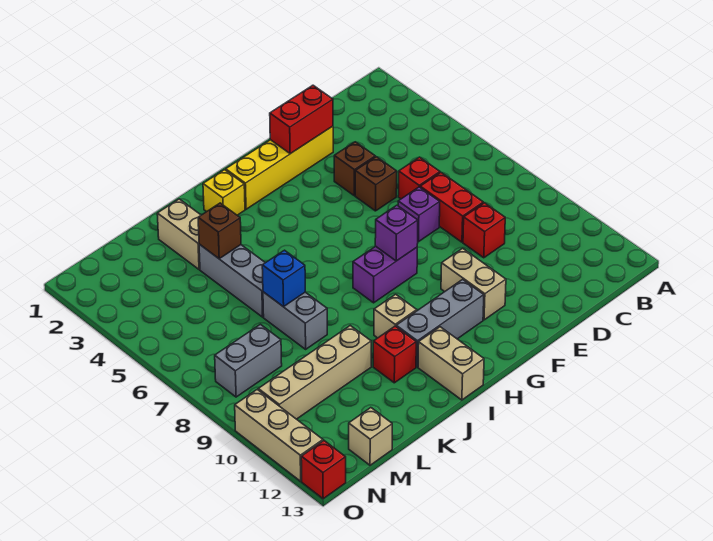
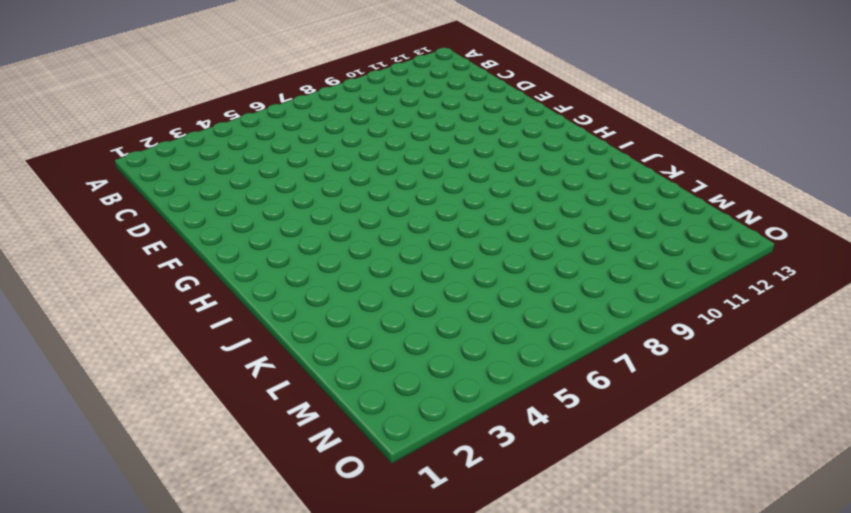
none -> red brick D6 level 1
none -> red brick D7:D8 level 1
none -> red brick D9 level 1

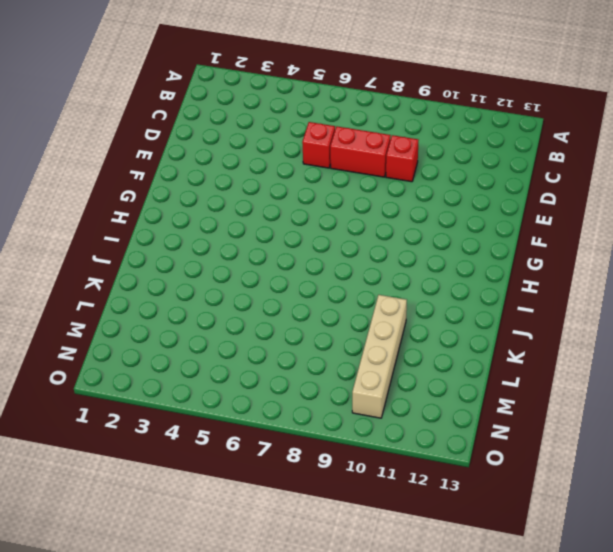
none -> yellow brick E2:H2 level 1
none -> brown brick E4 level 1
none -> brown brick E5 level 1

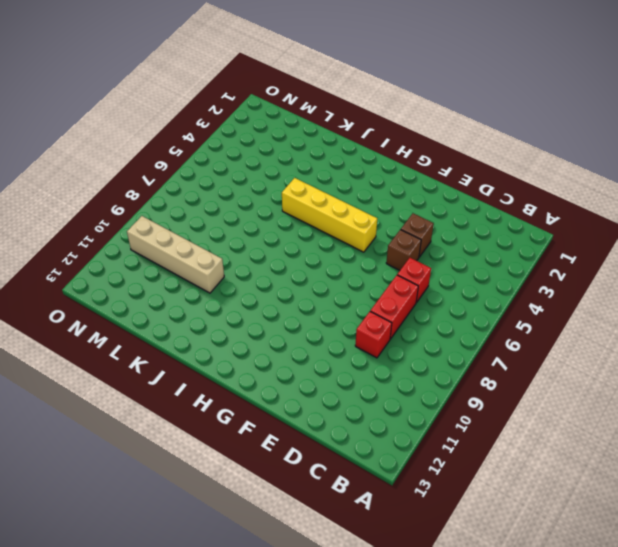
yellow brick G5:J5 level 1 -> yellow brick E2:H2 level 1
none -> purple brick E7 level 1
none -> tan brick F10:F11 level 1
none -> purple brick G8:H8 level 1

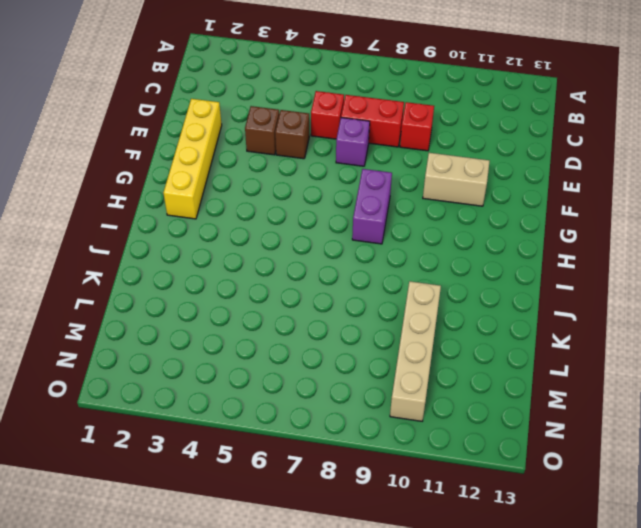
none -> grey brick G11:I11 level 1
none -> yellow brick I2 level 1
none -> tan brick I10 level 1

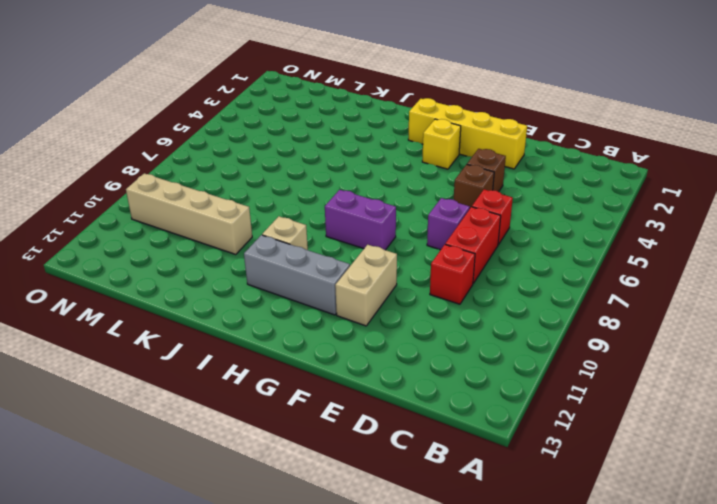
yellow brick G3 level 1 -> yellow brick I2 level 1
none -> tan brick I12:I13 level 1
none -> red brick J11 level 1
none -> tan brick K2:K3 level 1

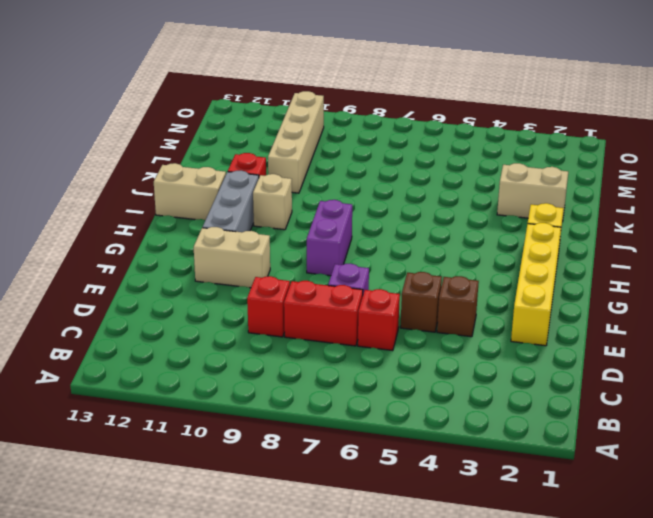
none -> grey brick K4:K6 level 1
none -> grey brick K7:K8 level 1
none -> grey brick M8:N8 level 1

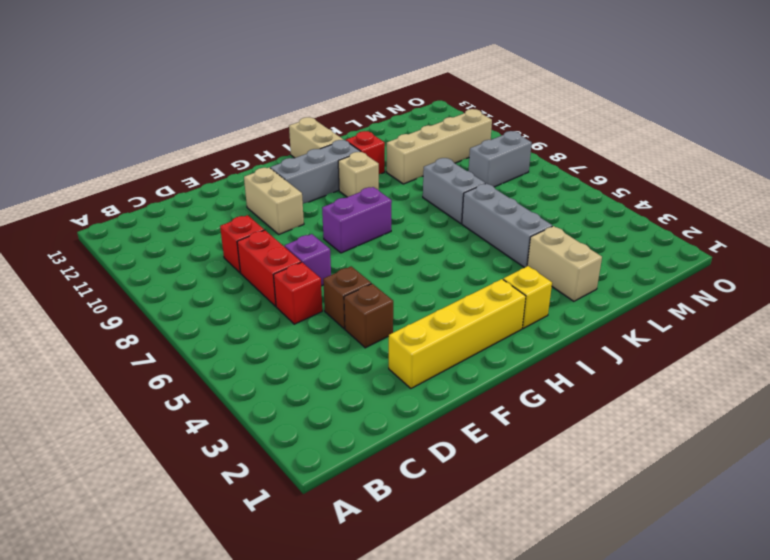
none -> tan brick M13 level 1
none -> tan brick O10:O12 level 1
none -> red brick O13 level 1

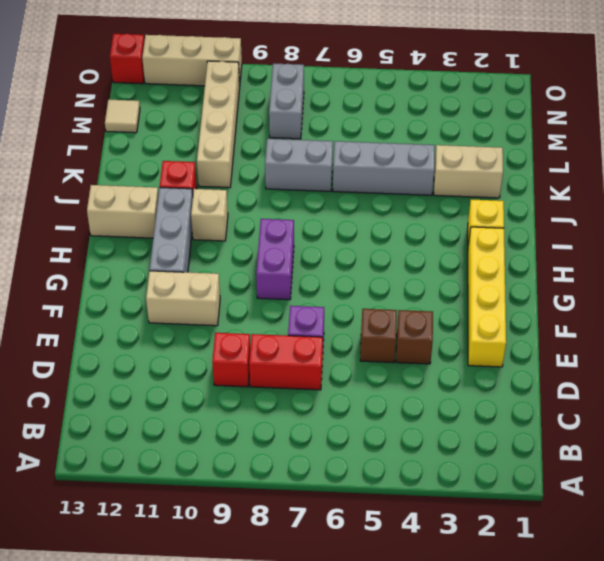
tan tile M13 level 1 -> tan brick M13 level 1
none -> red brick D6 level 1
none -> red brick E2:F2 level 2
none -> purple brick G8 level 2

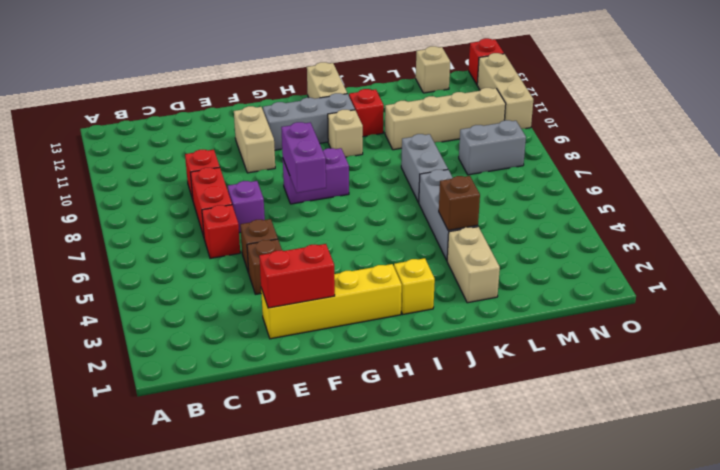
purple brick G7:G8 level 2 -> purple brick G8 level 2
none -> blue brick K7 level 2

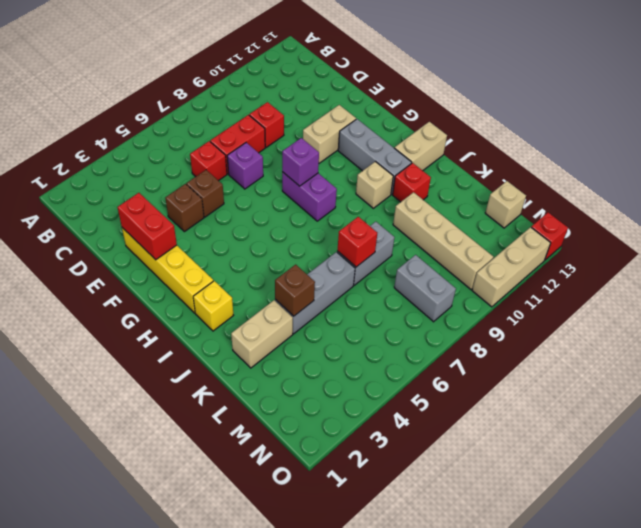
red brick K7 level 2 -> blue brick K7 level 2

